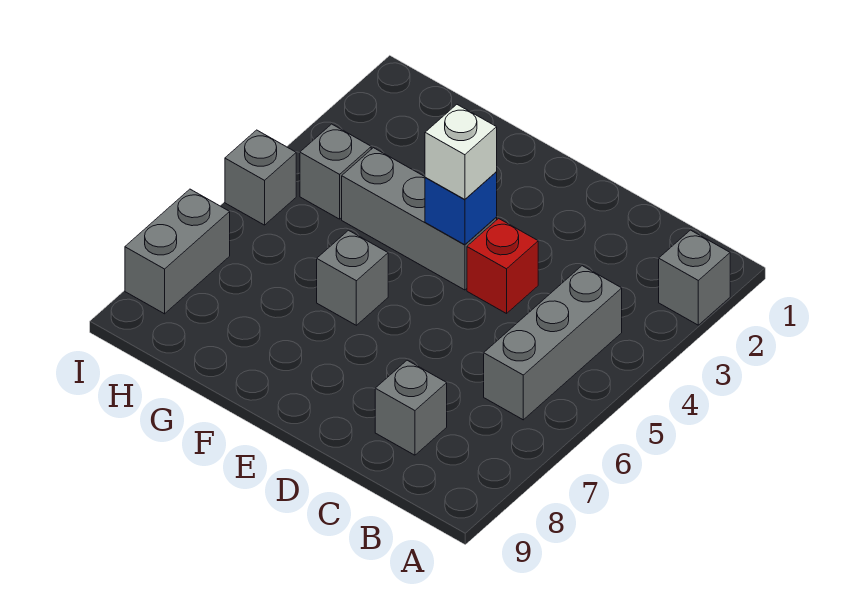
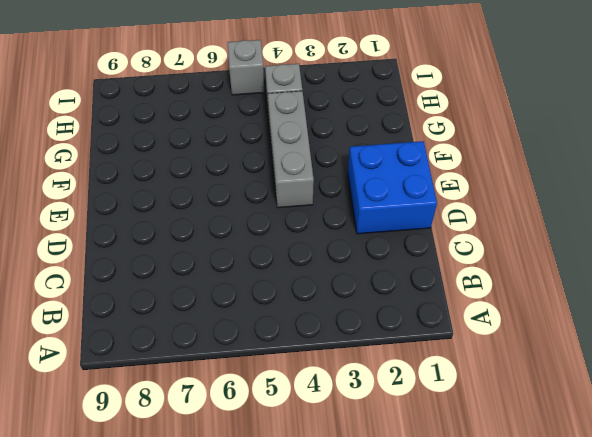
blue brick D1:E2 level 1 -> none
none -> grey brick A2 level 1
none -> grey brick B4:B6 level 1

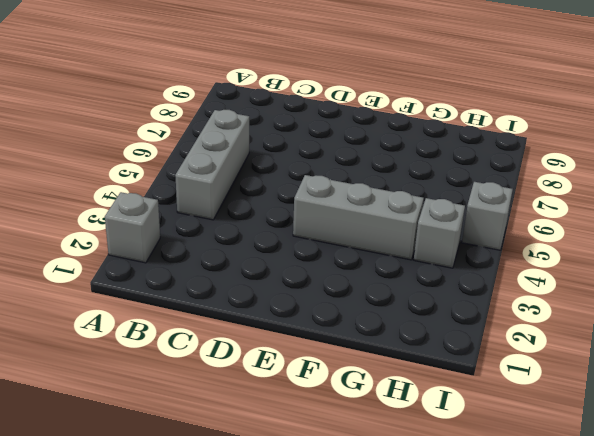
none -> grey brick C8 level 1
none -> red brick D4 level 1

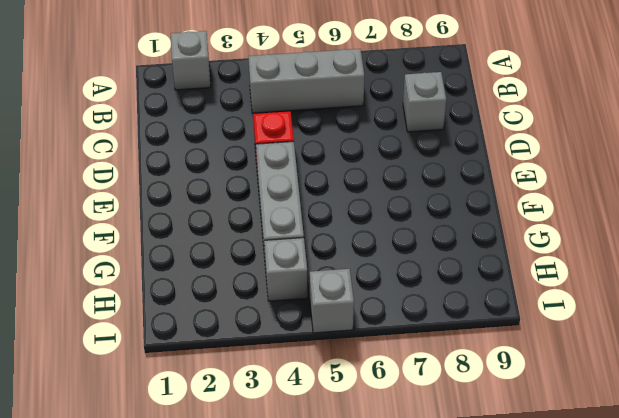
none -> grey brick F6 level 1
none -> grey brick I7:I8 level 1

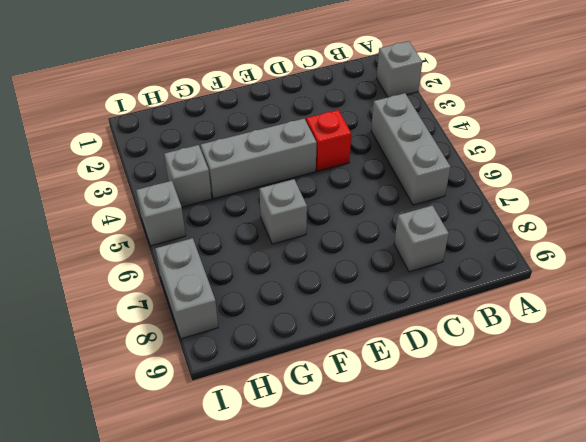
none -> blue brick E4 level 2
none -> white brick E4 level 3

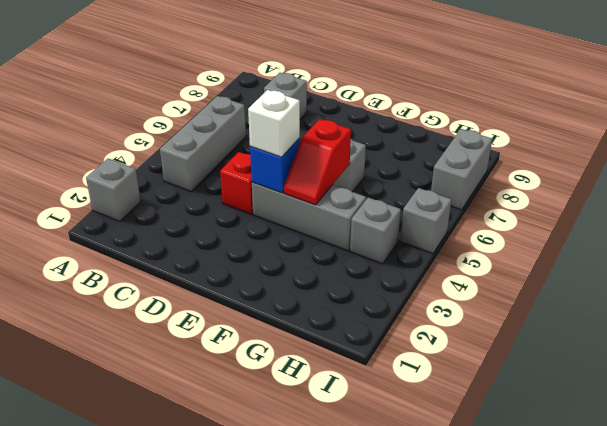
red slope F4:F5 level 2 top 5 -> none

